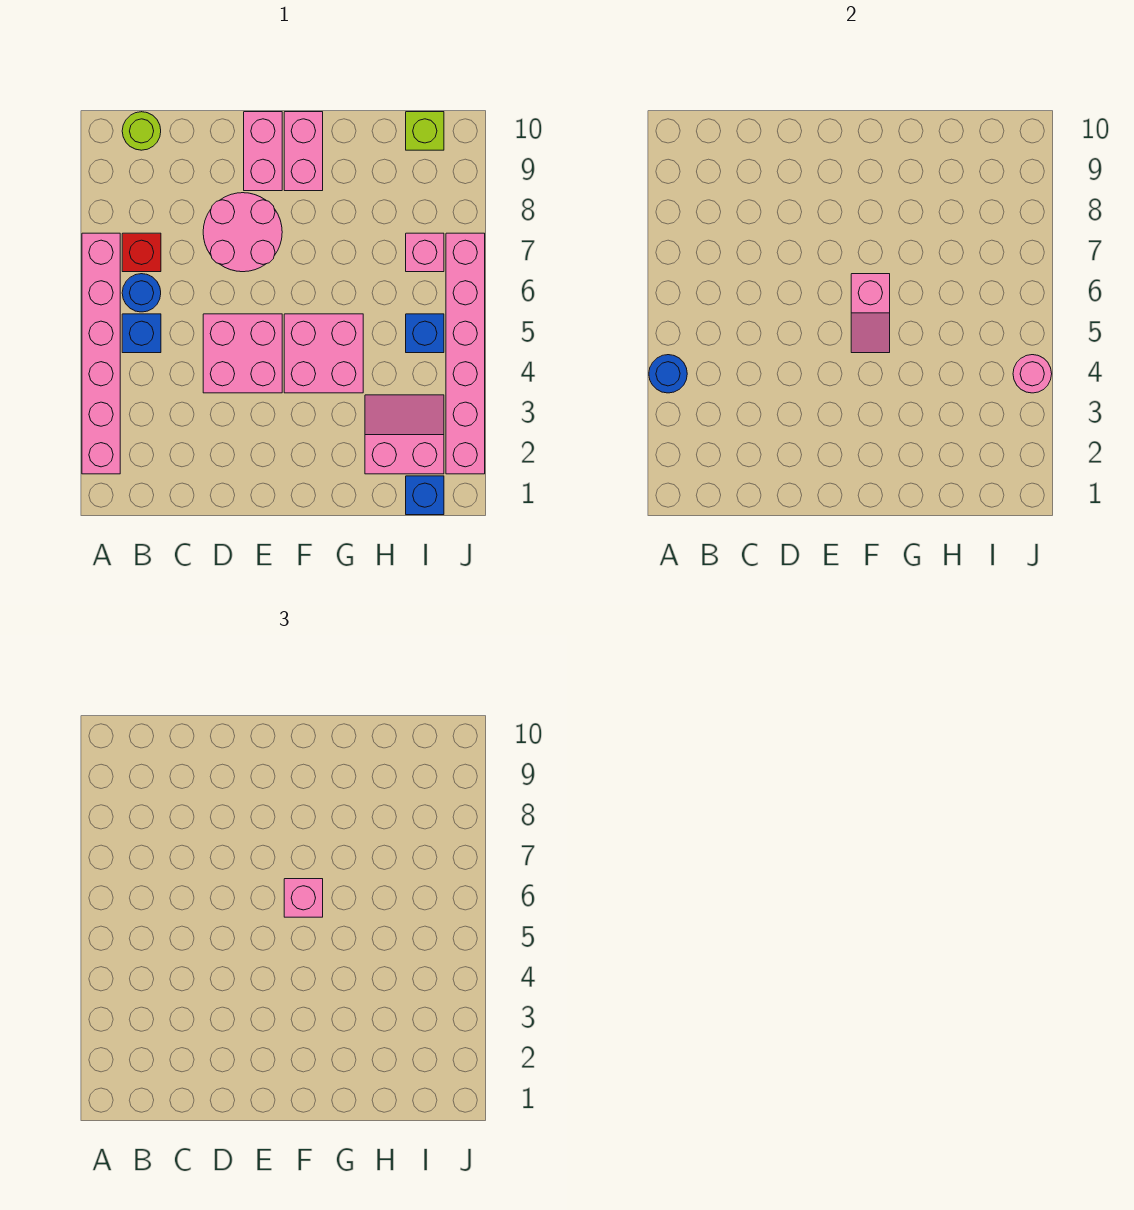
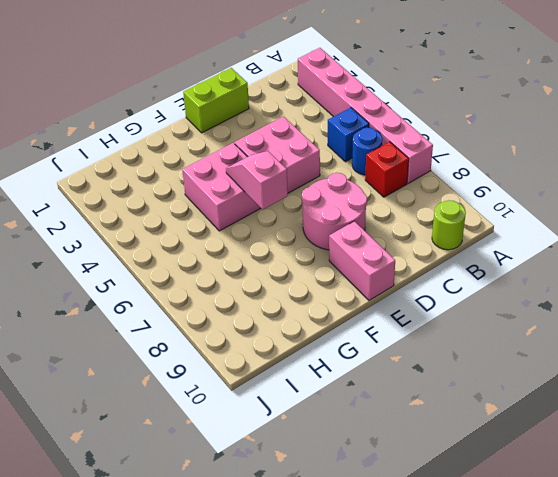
lime brick D1:E1 level 1 -> none
none -> pink brick F9:F10 level 1
none -> pink slope H2:I3 level 1 top 2
none -> blue brick I1 level 1

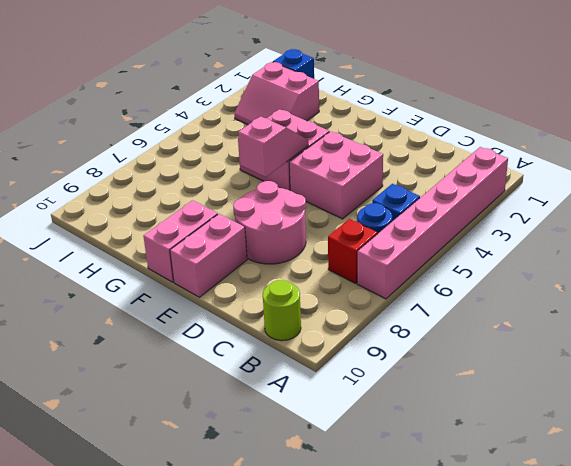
none -> blue brick I5 level 1
none -> pink brick I7 level 1
none -> lime brick I10 level 1

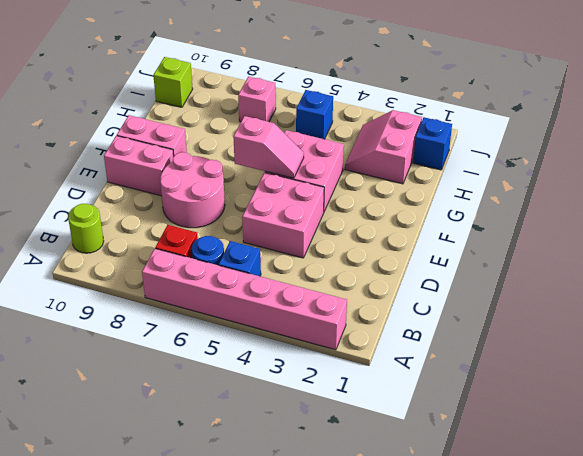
none -> pink brick J2:J7 level 1
none -> blue round brick A4 level 2
none -> pink round brick J4 level 2

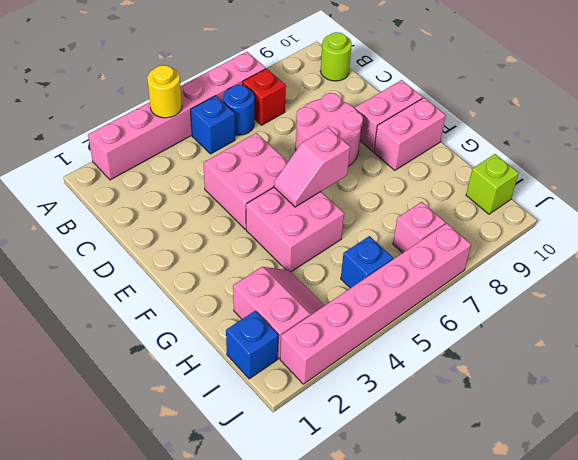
yellow round brick A4 level 2 -> blue round brick A4 level 2
none -> pink round brick J4 level 2
none -> pink brick F6 level 3

